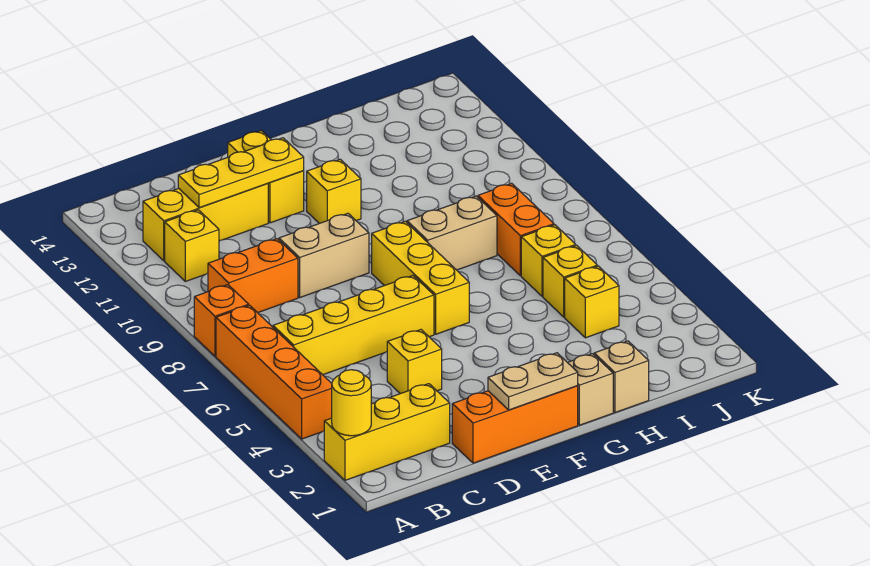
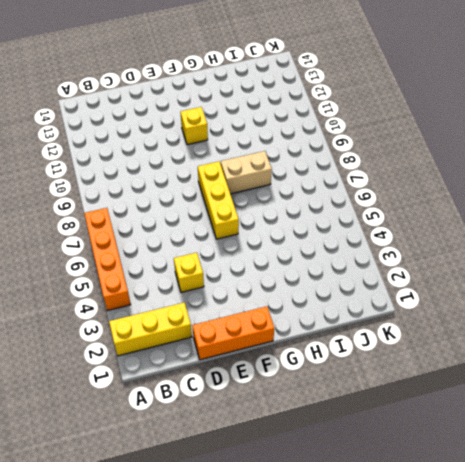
none -> orange brick A8 level 1
none -> yellow brick B6:E6 level 1
none -> orange brick B9:C9 level 1

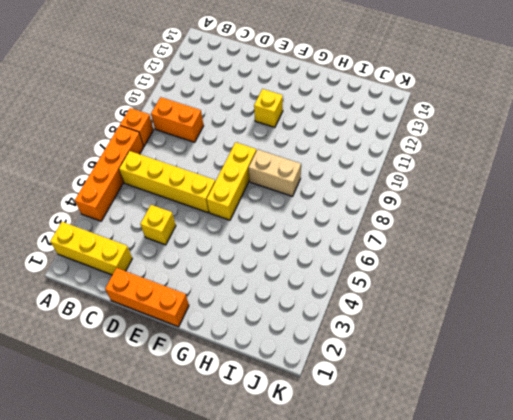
none -> yellow brick B11 level 1
none -> yellow brick B12:D12 level 1
none -> tan brick D9:E9 level 1

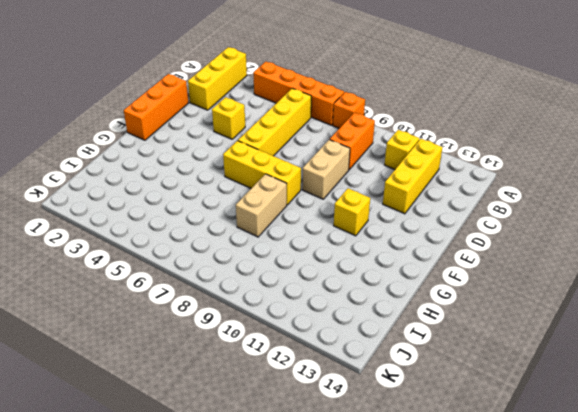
none -> yellow brick E12:E13 level 1
none -> tan brick G1 level 1
none -> tan brick H1 level 1

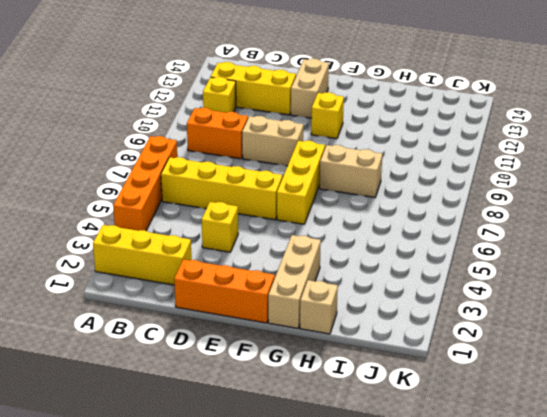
tan brick E12:E13 level 1 -> yellow brick E12:E13 level 1
tan brick G1:G3 level 1 -> tan brick G1 level 1
none -> orange brick A8 level 1
none -> yellow brick I4 level 1
none -> yellow brick I5 level 1

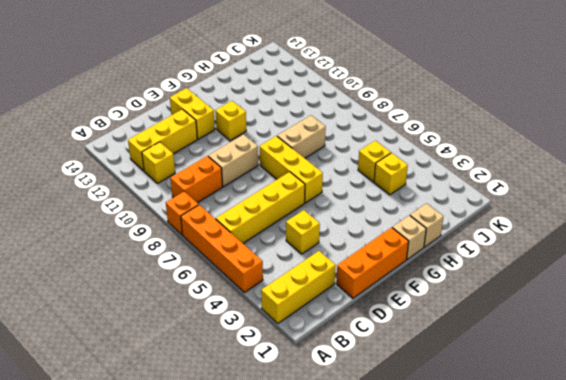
none -> yellow brick I6 level 1
none -> orange brick I7:I8 level 1
none -> yellow round brick A2 level 2

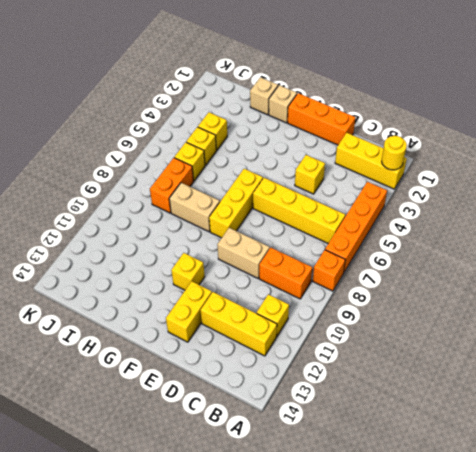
none -> yellow plate C12:E12 level 2
none -> tan plate E1:F1 level 2

